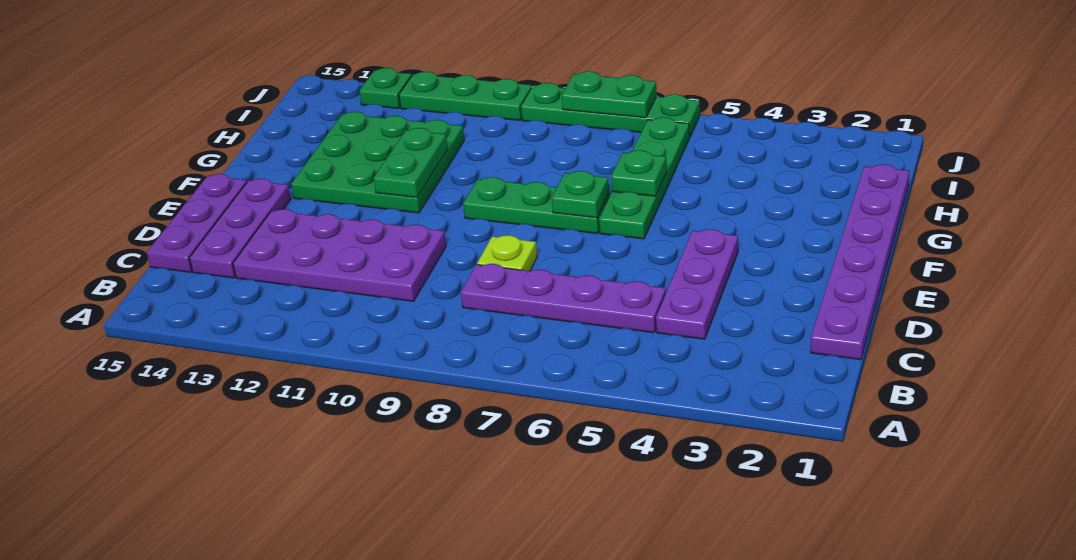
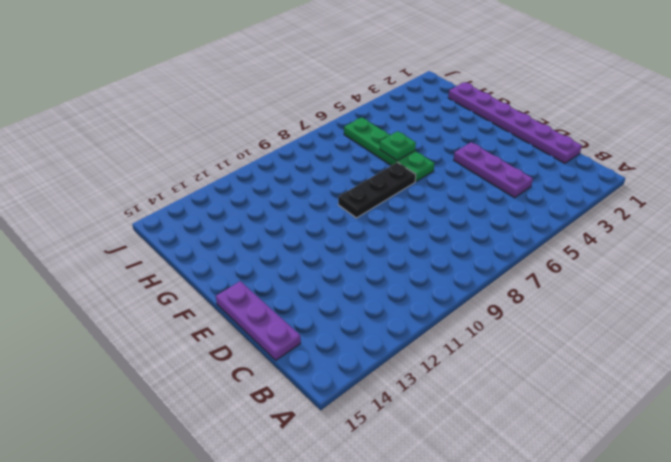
black plate F7:F9 level 1 -> green plate F7:F9 level 1
none -> purple plate C5:C8 level 1
none -> purple plate C10:D13 level 1
none -> purple plate C14:E14 level 1

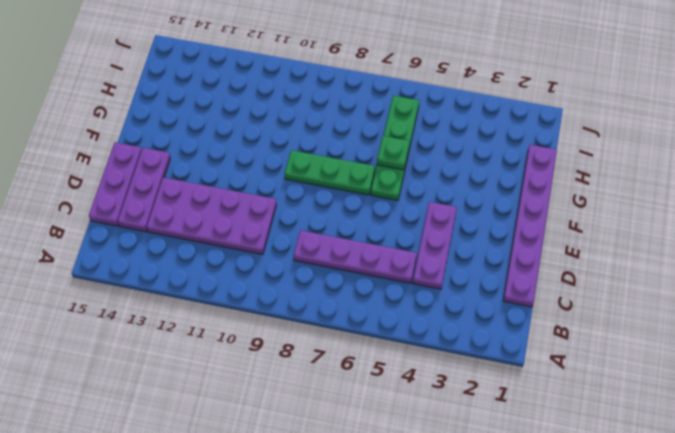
none -> lime plate D8 level 1
none -> green plate F11:H13 level 1
none -> green plate J6:J9 level 1

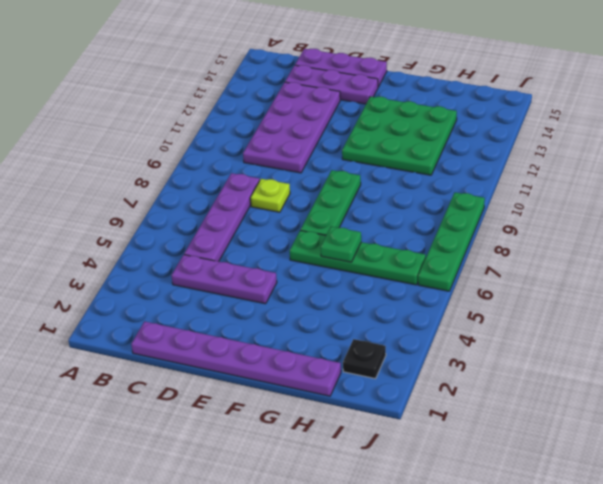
black plate I2 level 1 -> none
none -> green plate J10:J12 level 1
none -> green plate J13 level 1
none -> green plate F7 level 2

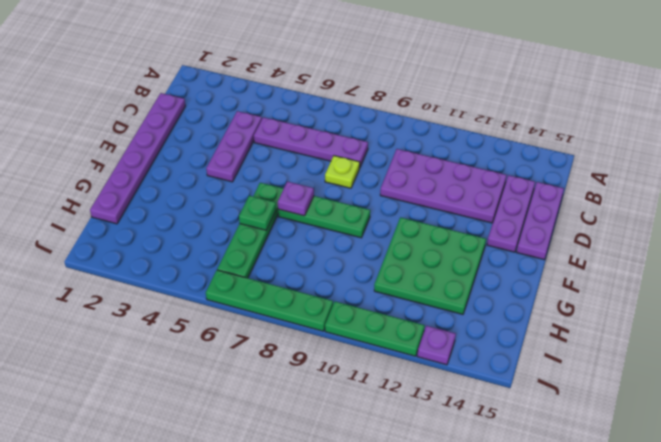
purple plate F7 level 2 -> green plate F7 level 2
purple plate J13 level 1 -> green plate J13 level 1
none -> green plate F11:G11 level 2
none -> green plate J7:J8 level 2

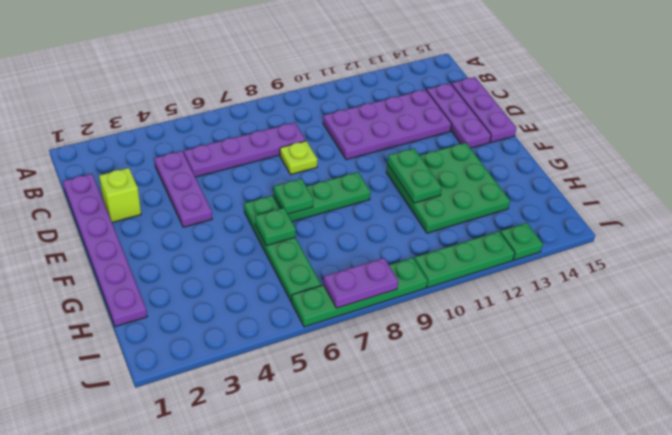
lime brick D2 level 1 -> none
purple plate J7:J8 level 2 -> green plate J7:J8 level 2

